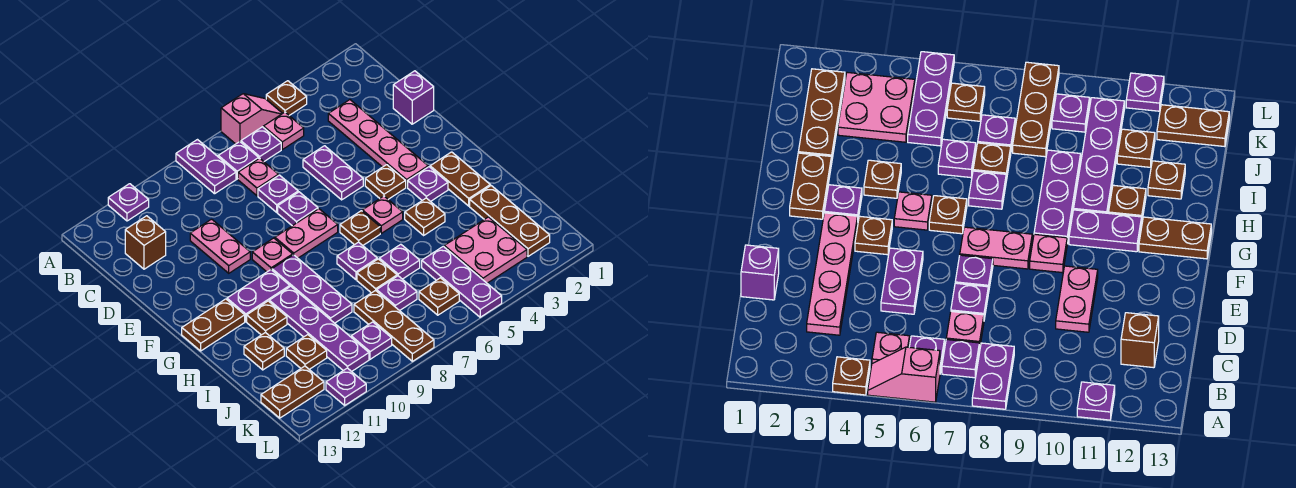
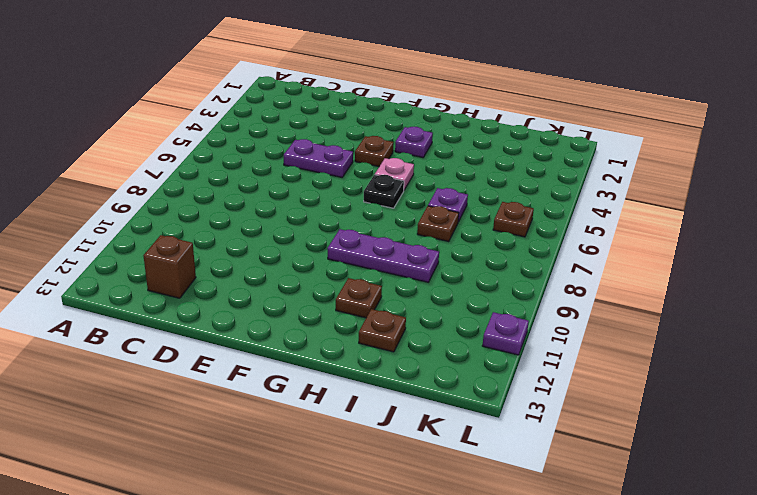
black plate G6 level 1 -> brown plate G6 level 1
none -> brown plate A4 level 1
none -> pink slope A5:A6 level 1 top 6
none -> purple plate A8:B8 level 1
none -> purple plate A11 level 1

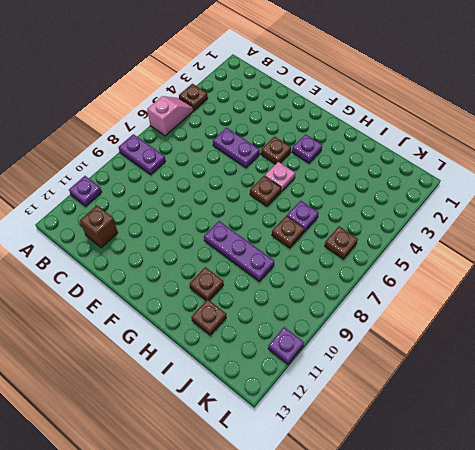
none -> pink plate B5 level 1
none -> purple plate B6 level 1
none -> purple plate B7 level 1
none -> pink plate C3:F3 level 1

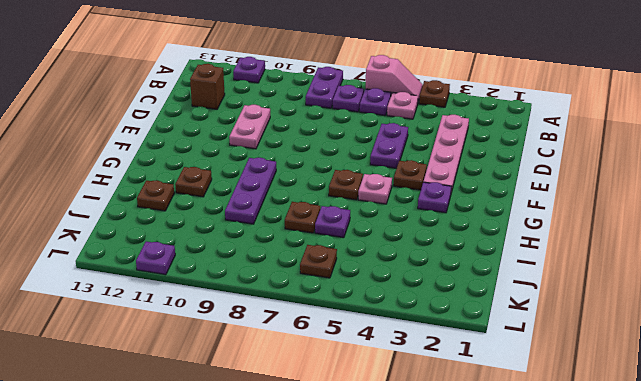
none -> pink plate C7 level 1
none -> purple brick D1 level 1
none -> purple plate D7 level 1
none -> purple plate E7 level 1

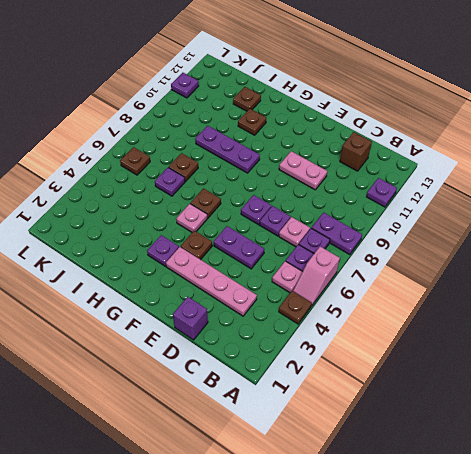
none -> pink plate F7:F8 level 1
none -> pink plate F9 level 1
none -> brown plate G2:H2 level 1
none -> purple plate G10:G11 level 1

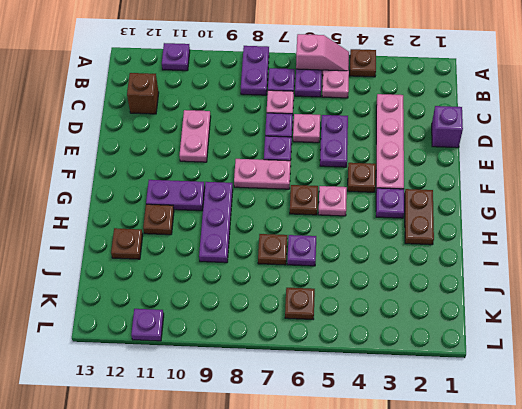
pink plate D6 level 1 -> pink plate F9 level 1
none -> brown plate G12:G13 level 1
none -> brown plate H4 level 1
none -> purple plate H7 level 1
none -> purple plate H10:K10 level 1

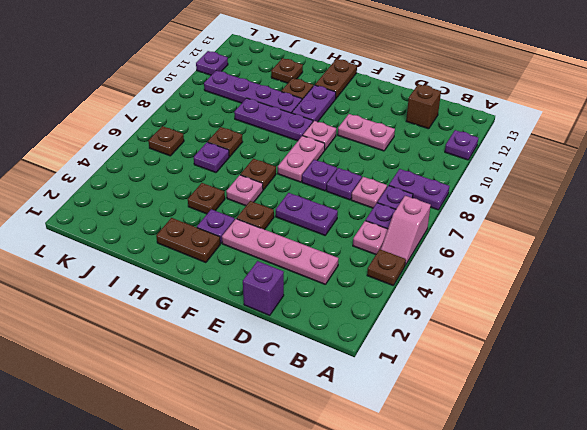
none -> purple plate H7 level 1
none -> brown plate I2:K2 level 1
none -> pink plate J3:K4 level 1
none -> purple plate J5:L5 level 1

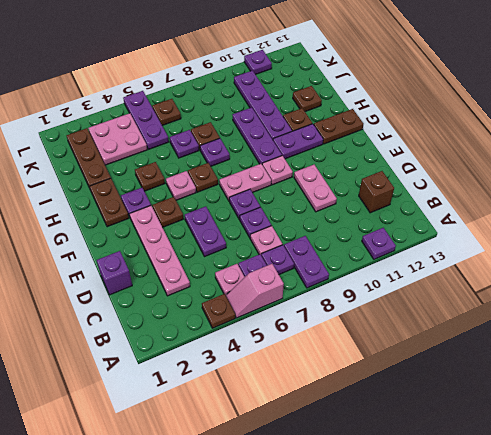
none -> purple plate J7 level 1
none -> brown plate J8:L8 level 1
none -> brown plate J11 level 1
none -> purple plate K9 level 1

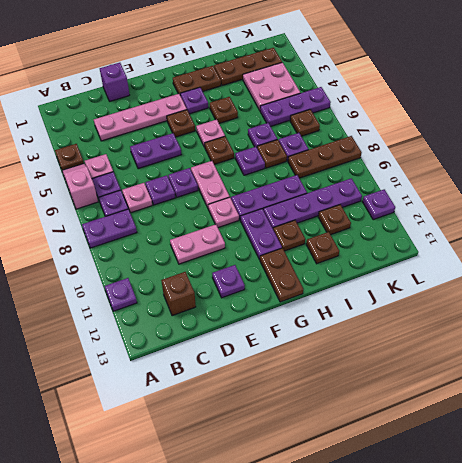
purple plate E12 level 1 -> purple plate K9 level 1
none -> brown plate K12:K13 level 1

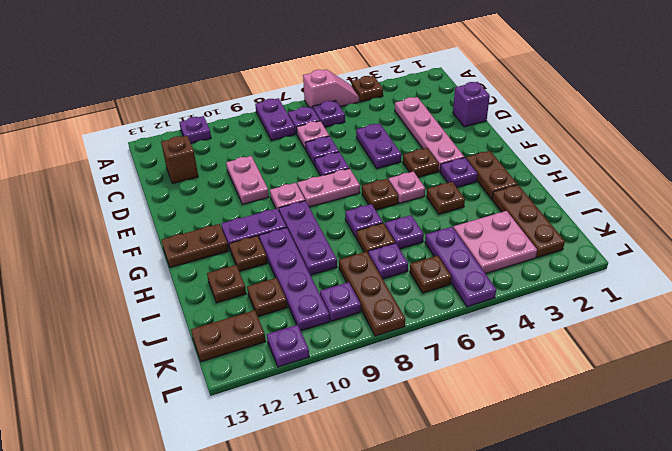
none -> pink plate B5 level 1

